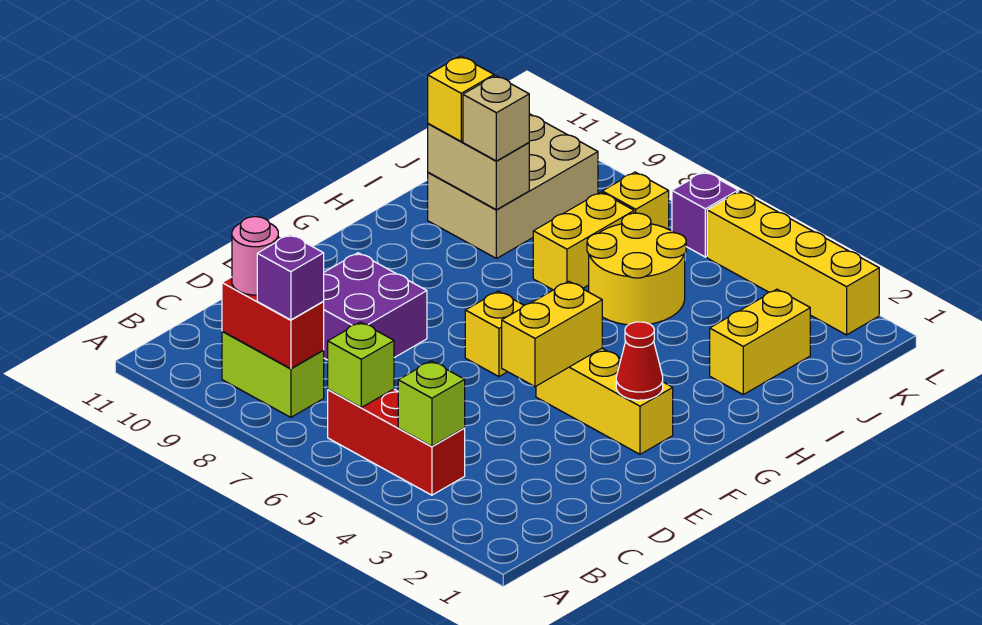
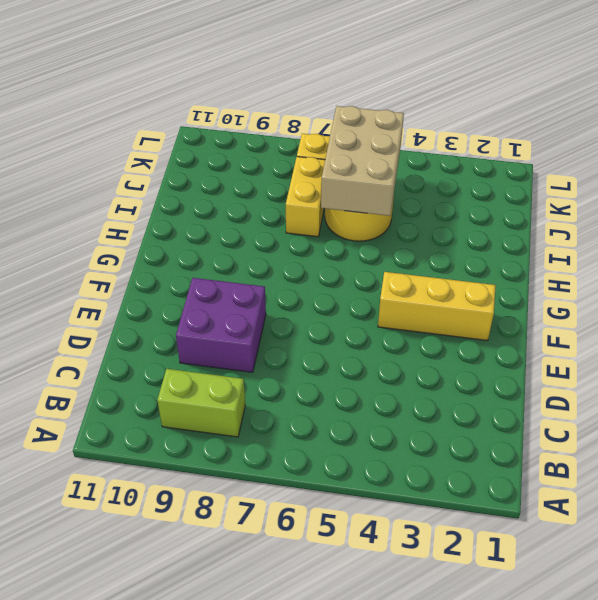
tan brick I5:K6 level 2 -> tan brick I9:K10 level 1
none -> red brick B4:B6 level 1
none -> yellow brick F6 level 1
none -> yellow brick I2:J2 level 1

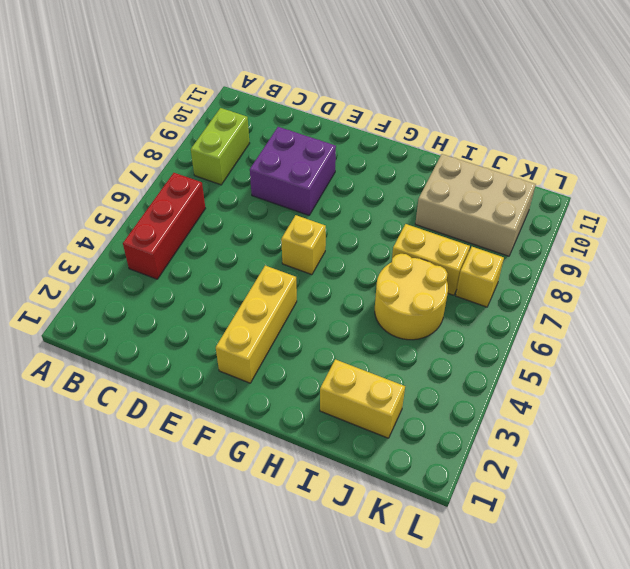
none -> yellow brick L2:L5 level 1
none -> purple brick L6 level 1
none -> lime brick B4 level 2

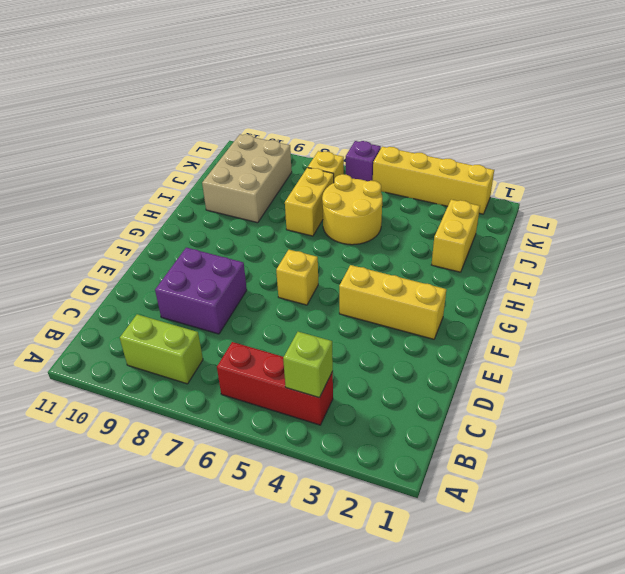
none -> lime brick B6 level 2
none -> red brick B8:B9 level 2
none -> yellow brick E4:F4 level 2

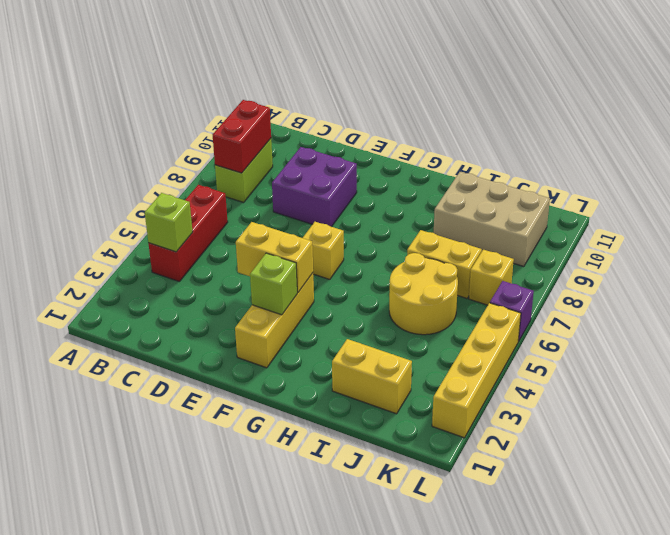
lime brick F3 level 2 -> lime brick B6 level 2
none -> red cone F2 level 2
none -> tan brick I9:I10 level 2
none -> purple brick B8 level 3

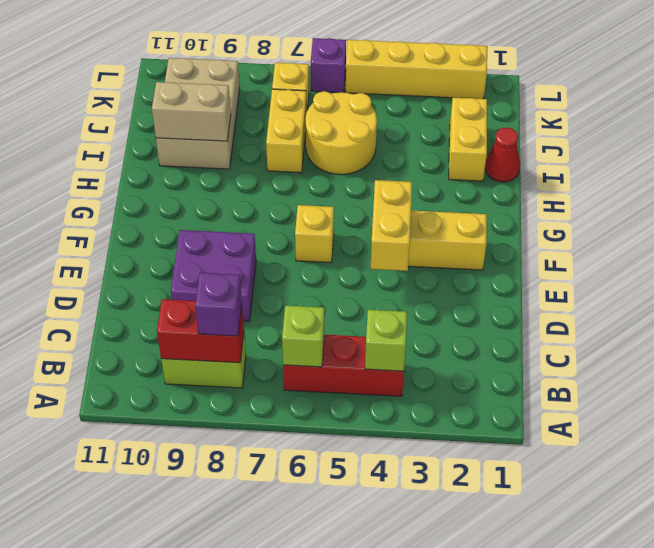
red cone I1 level 1 -> red cone F2 level 2
none -> pink round brick B9 level 3
none -> tan brick I9 level 3
none -> yellow brick I10 level 3

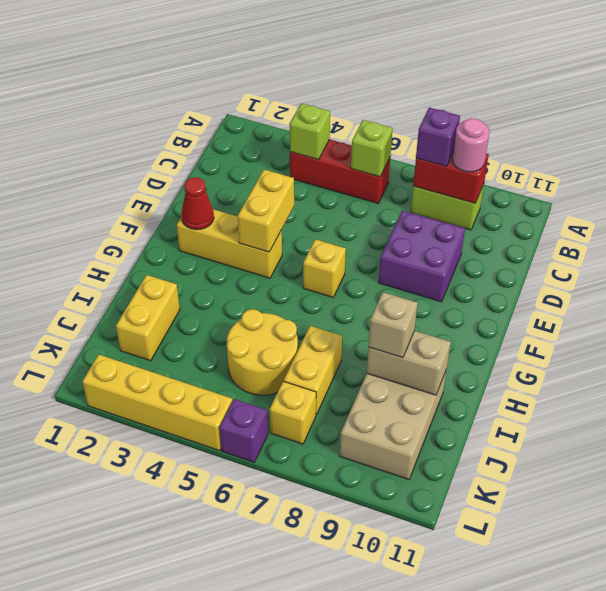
none -> yellow brick I10 level 3

